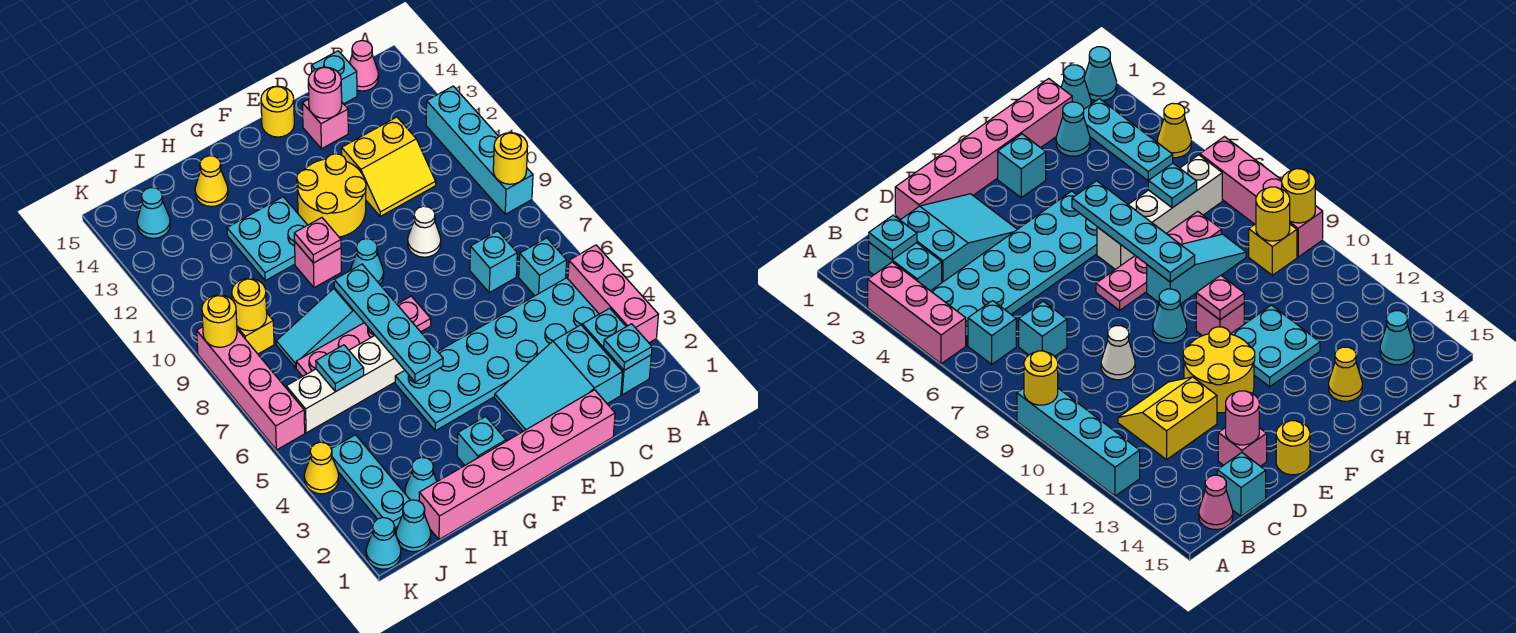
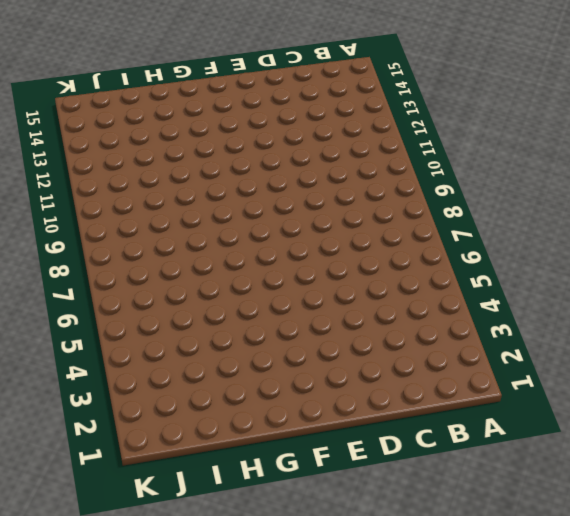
none -> pink brick A3:A5 level 1
none -> cyan brick A9:A12 level 1
none -> cyan brick B2:B3 level 1
none -> cyan plate B4:G5 level 1

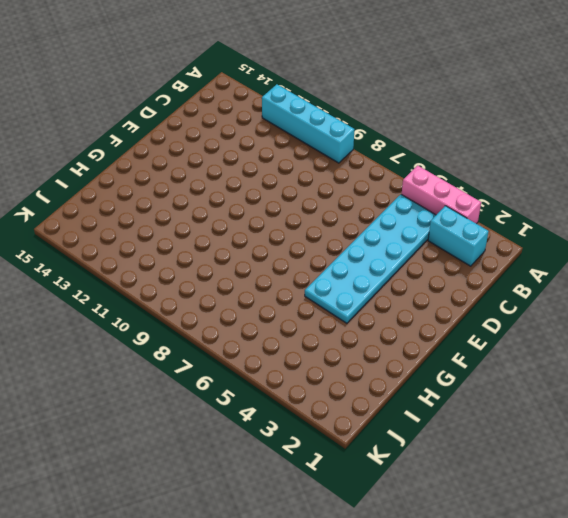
none -> cyan brick B6 level 1
none -> pink cone B15 level 1
none -> cyan slope C2:E3 level 1 top C
none -> cyan brick C7 level 1

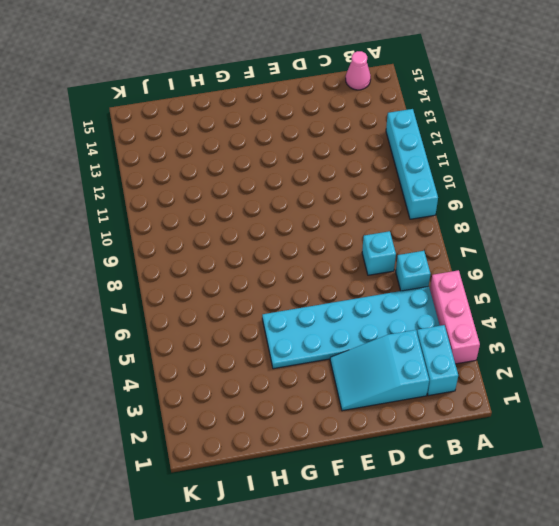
none -> yellow slope C11:D12 level 1 top 12
none -> cyan brick C15 level 1
none -> pink brick D1:I1 level 1
none -> white cone D9 level 1

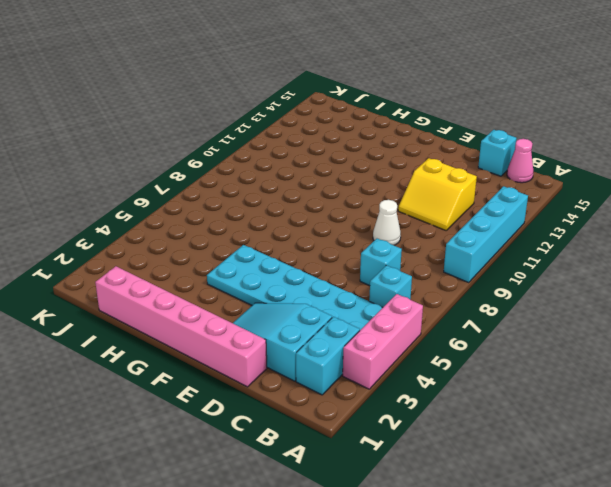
none -> pink brick D14 level 1
none -> yellow round brick E11:F12 level 1
none -> yellow round brick E15 level 1
none -> pink plate F7:I7 level 1

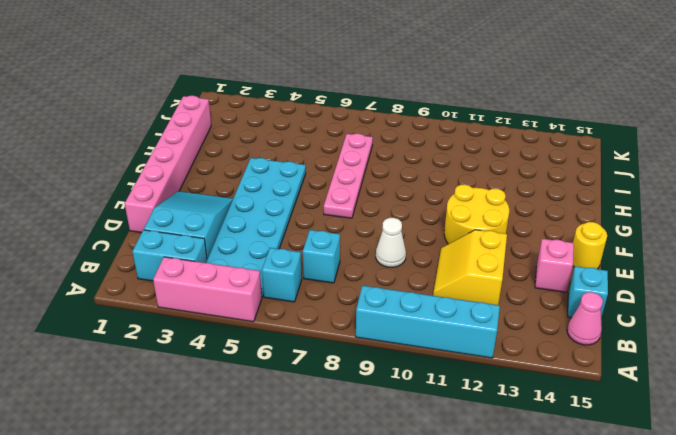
none -> cyan cone F9 level 1
none -> cyan brick G2 level 1
none -> white brick G6:J6 level 1
none -> cyan slope G8:I8 level 1 top G

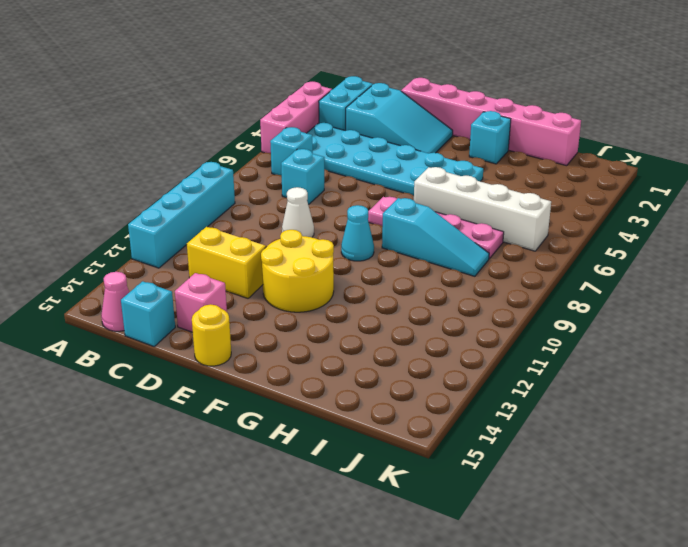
none -> pink brick G10 level 1
none -> cyan plate G11:H12 level 1
none -> yellow cone H14 level 1
none -> cyan cone I2 level 1

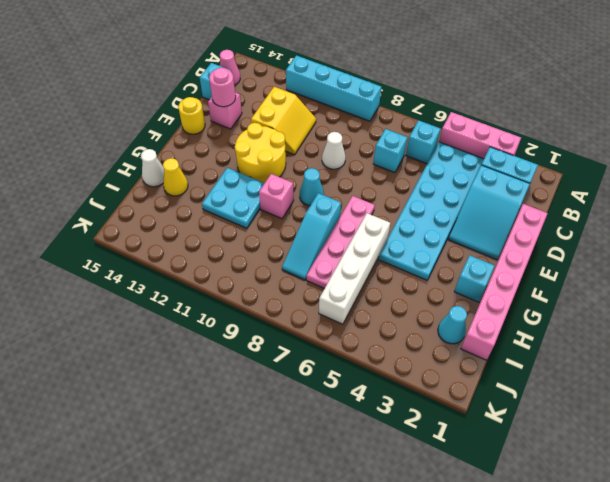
white cone H15 level 1 -> none
none -> cyan cone J1 level 1
none -> cyan plate J2:J4 level 1
none -> yellow brick J9 level 1
none -> cyan cone J14 level 1

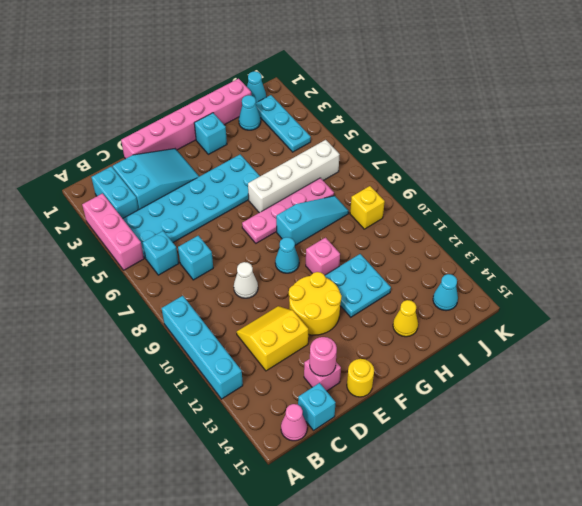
none -> cyan cone K1 level 1
none -> yellow cone K4 level 1
none -> pink brick K6:K9 level 1
none -> yellow round brick A9 level 2

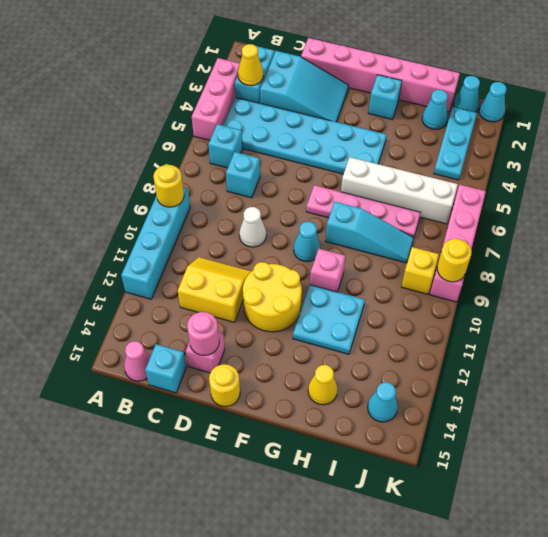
yellow cone B3 level 2 -> yellow cone K4 level 1
none -> cyan plate B2 level 2
none -> cyan plate G5:G8 level 2
none -> pink plate G10 level 2
none -> cyan plate I6 level 2

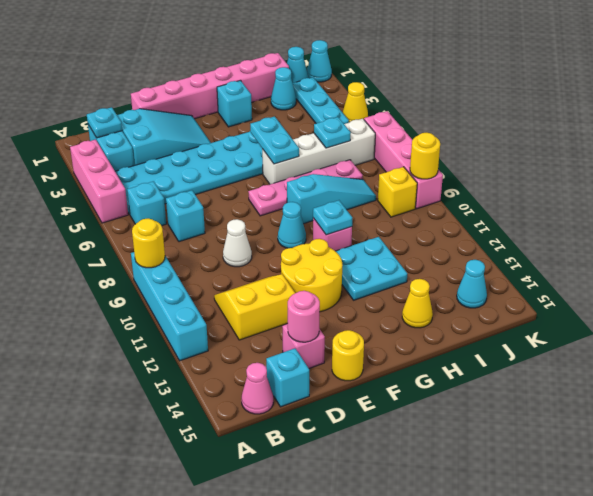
cyan plate G5:G6 level 2 -> cyan plate G5:G8 level 2
cyan plate G10 level 2 -> pink plate G10 level 2
none -> yellow round brick J9 level 2

